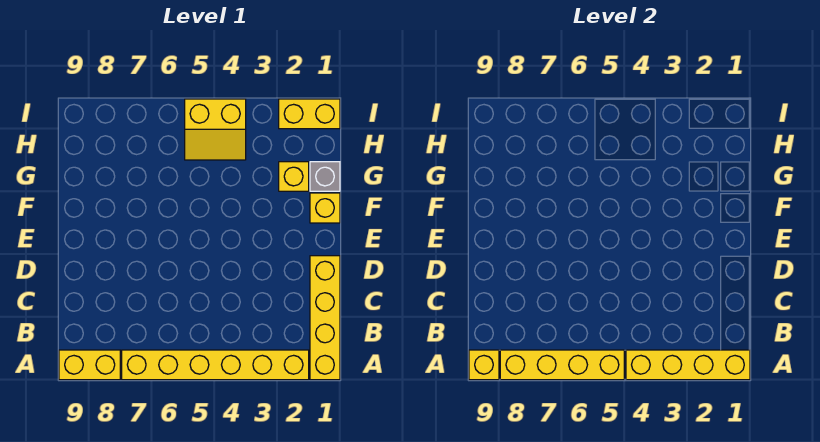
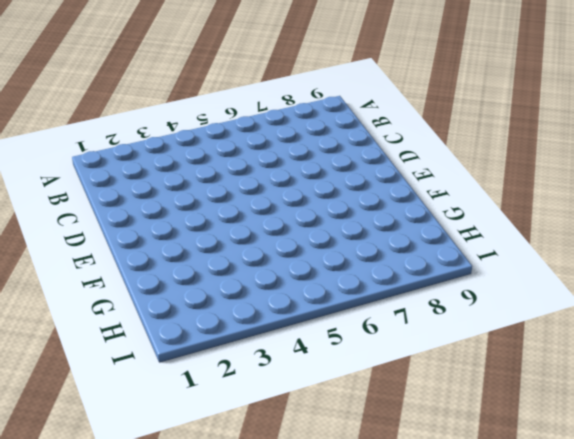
none -> yellow brick A1:D1 level 1
none -> yellow brick A2:A7 level 1

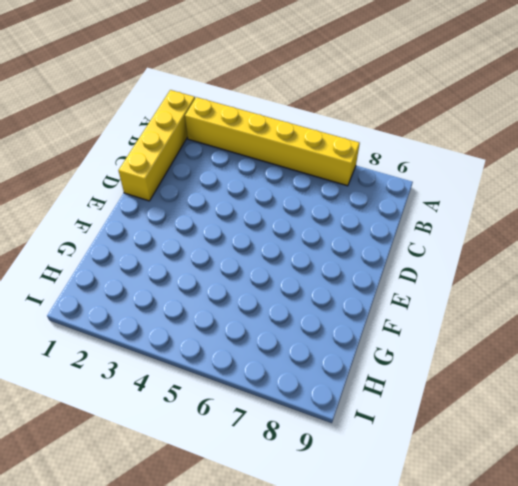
none -> yellow brick A8:A9 level 1
none -> yellow brick F1 level 1

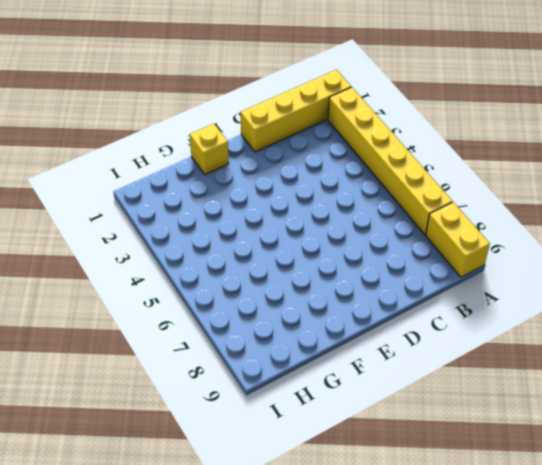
none -> grey brick G1 level 1
none -> yellow brick G2 level 1

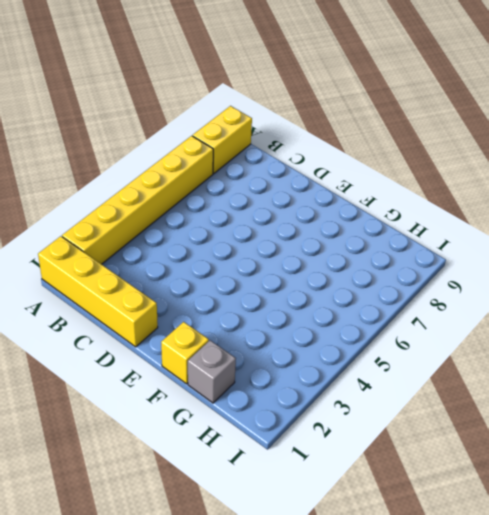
none -> yellow brick G2 level 1
none -> yellow slope H4:I5 level 1 top I

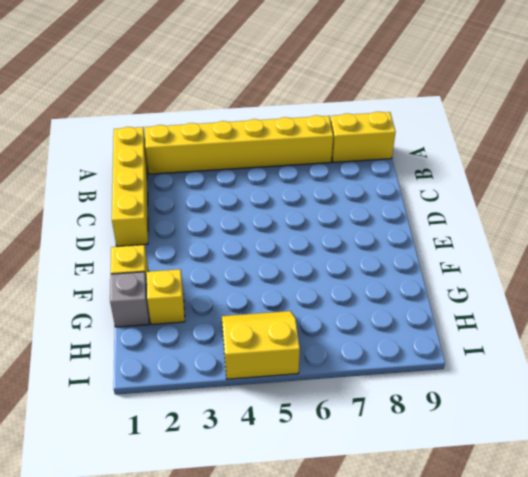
none -> yellow brick I1:I2 level 1
none -> yellow brick A1:A4 level 2

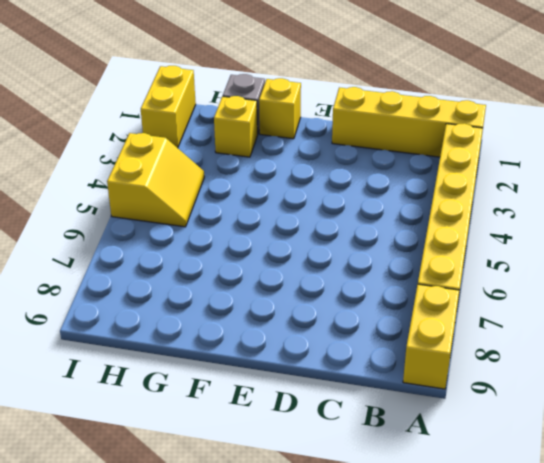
none -> yellow brick A1:A4 level 2
none -> yellow brick A5:A8 level 2

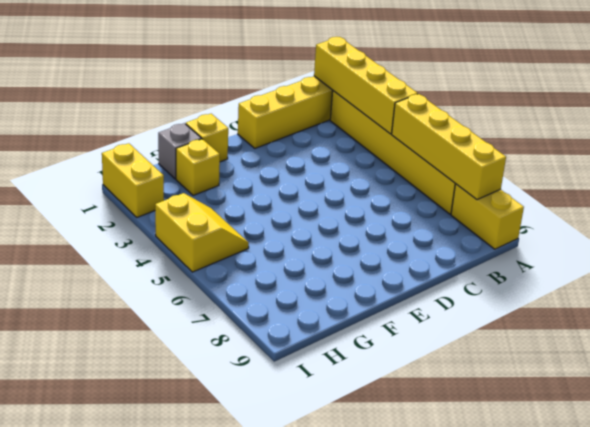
none -> yellow brick A9 level 2

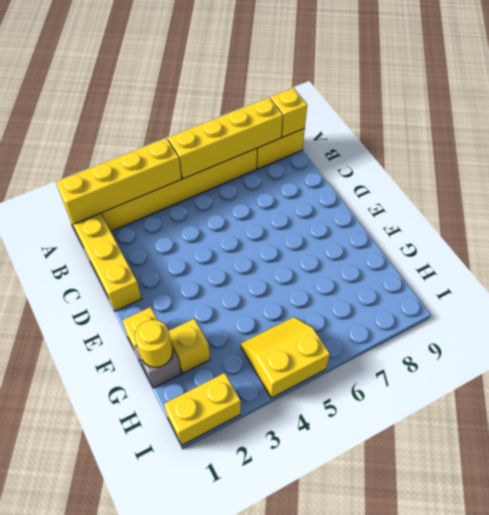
yellow round brick G1 level 2 -> none

